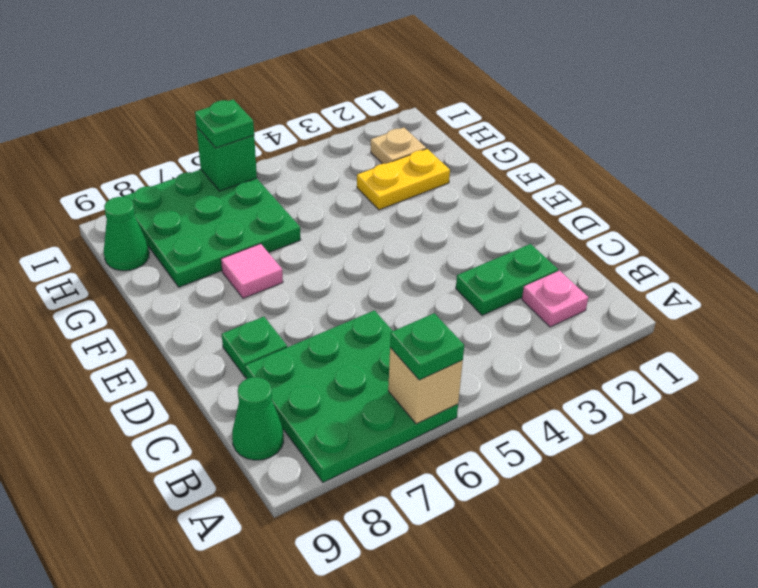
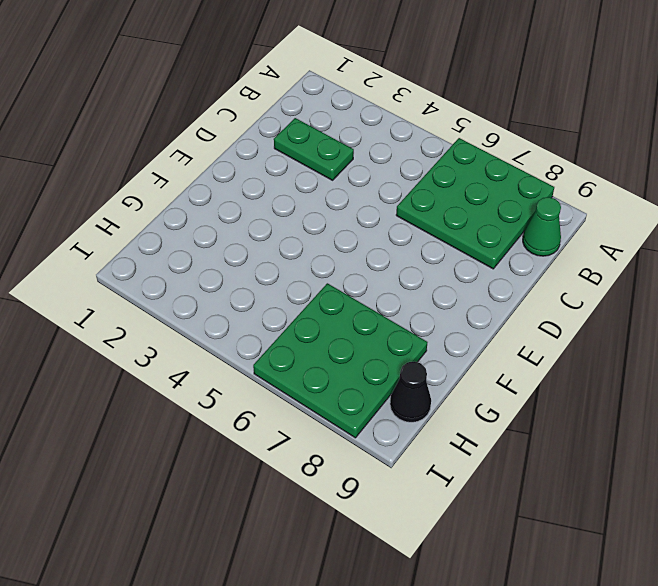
black cone H9 level 1 -> green cone H9 level 1
none -> pink plate B2 level 1
none -> green plate D8 level 1
none -> pink tile F7 level 1

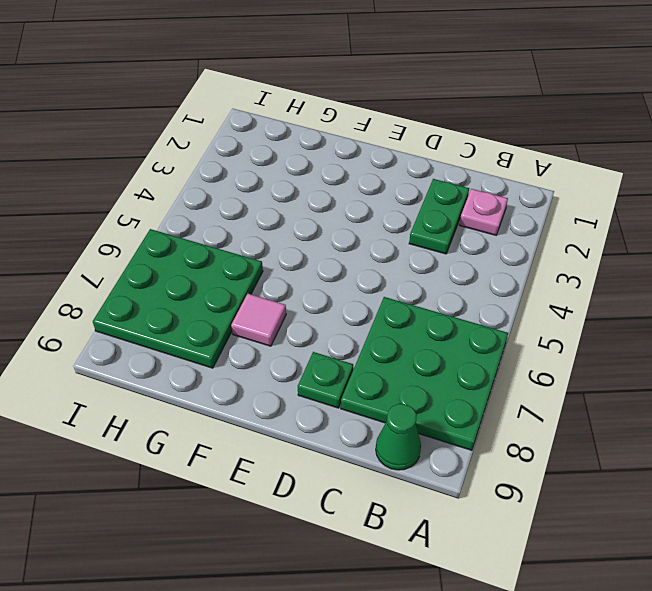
none -> yellow plate G2:G3 level 1
none -> tan plate H2 level 1
none -> green cone H9 level 1

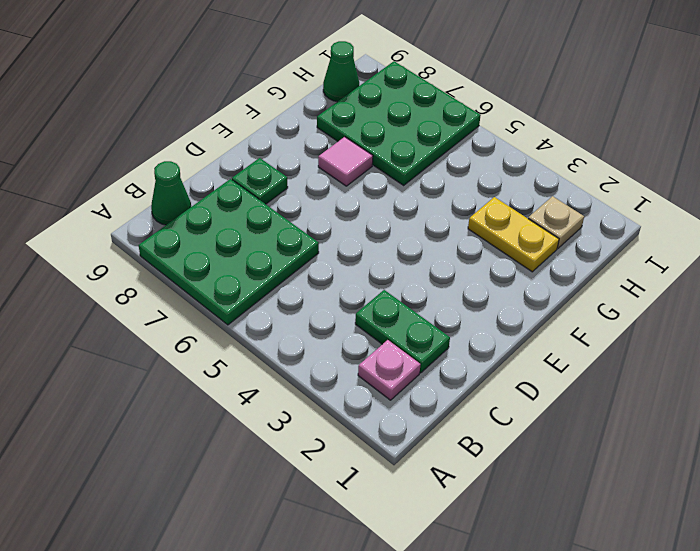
none -> tan brick A6 level 2
none -> green brick I6 level 2
none -> green plate A6 level 3

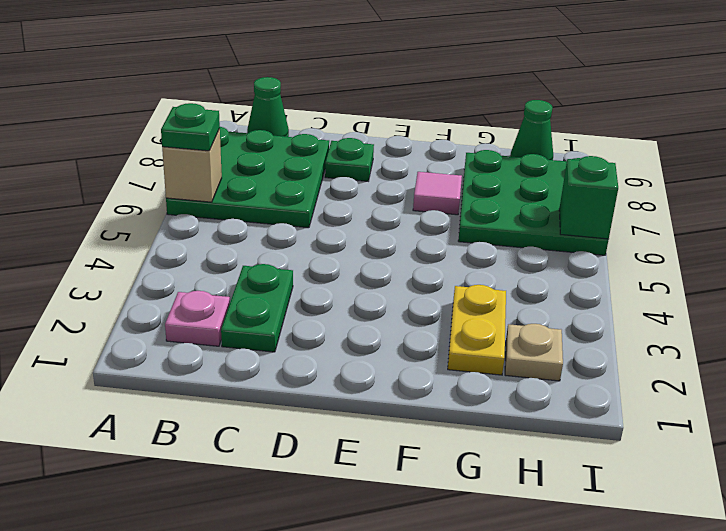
none -> green plate I6 level 3

